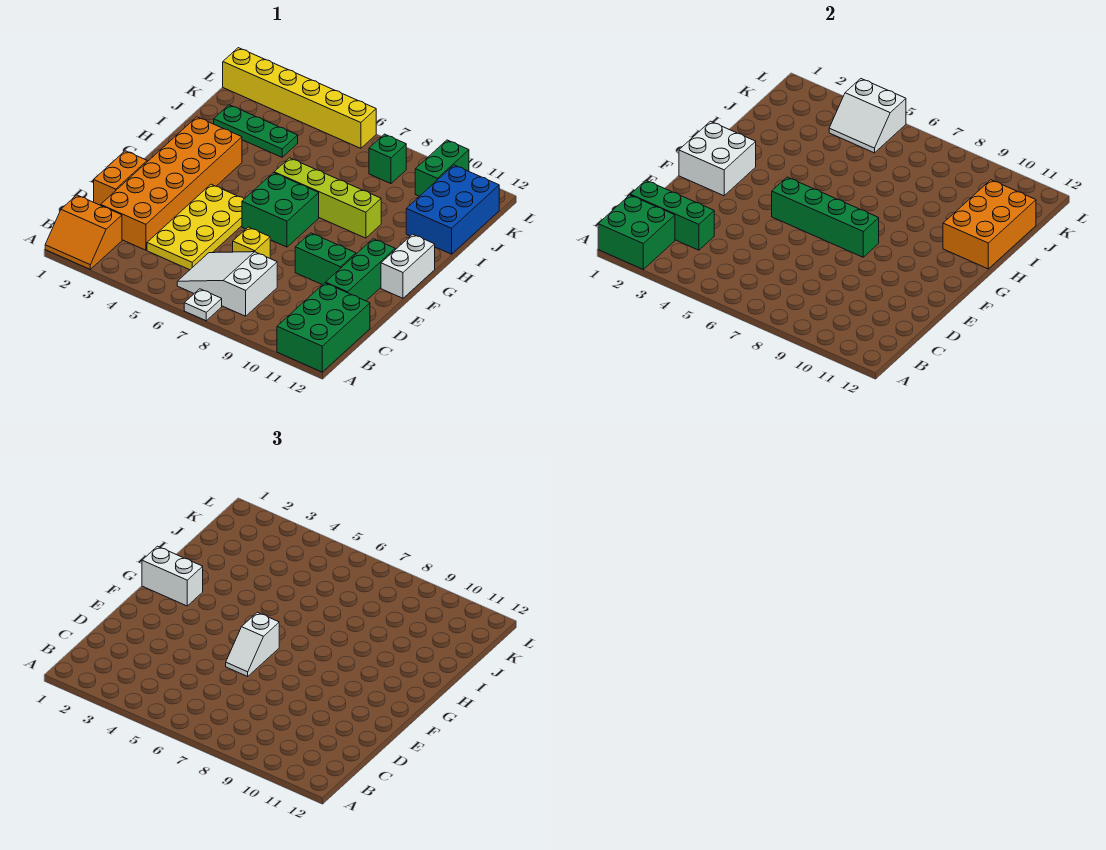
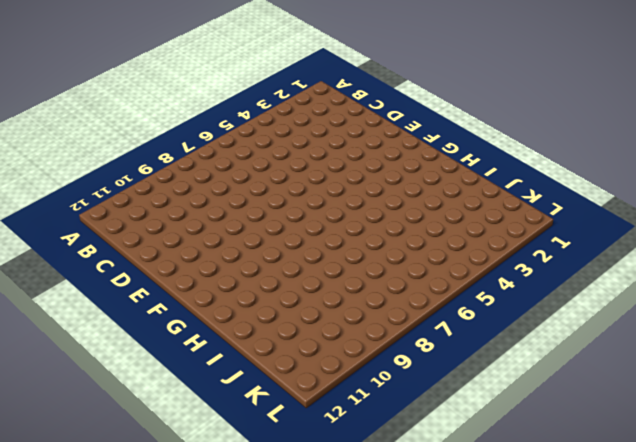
none -> orange slope A1:B2 level 1 top B
none -> white plate A7 level 1
none -> green brick A11:C12 level 1

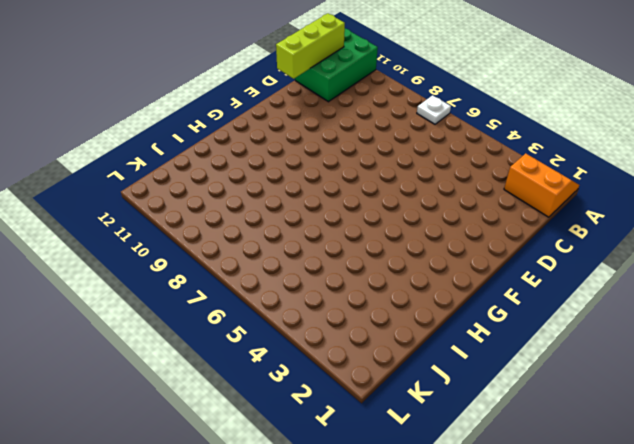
lime brick B12:D12 level 2 -> none
none -> white slope B6:C8 level 1 top 8
none -> orange brick C2:H3 level 1
none -> yellow plate C4:F5 level 1

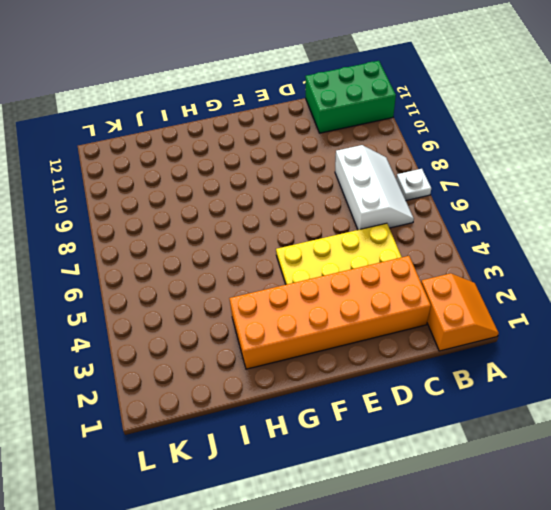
white slope B6:C8 level 1 top C -> white slope B6:C8 level 1 top 8
none -> orange brick D1:E1 level 1
none -> yellow brick D7 level 1
none -> green brick D11:F11 level 1

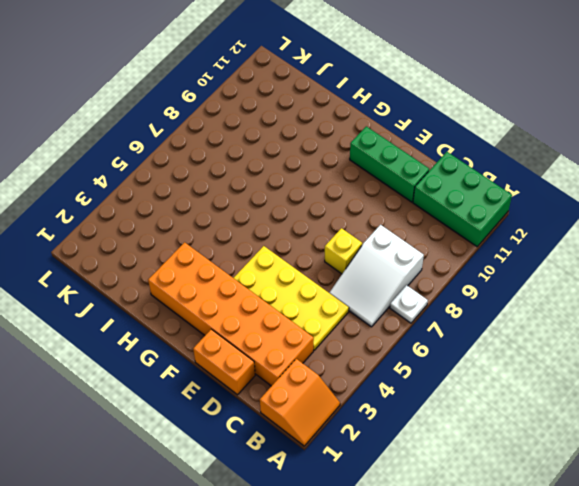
none -> green brick E9:E10 level 1
none -> green brick F6:G7 level 1
none -> white brick F12:G12 level 1

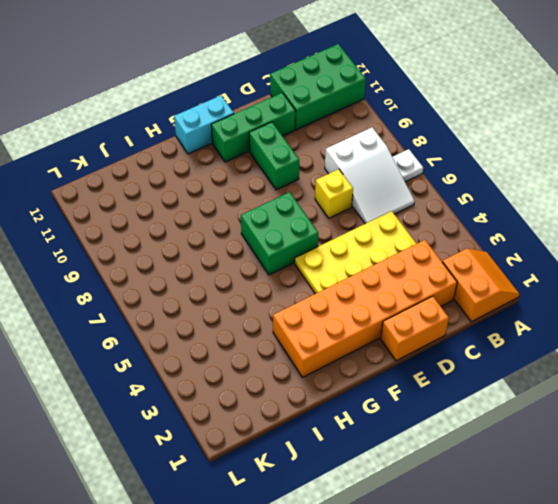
cyan brick F12:G12 level 1 -> white brick F12:G12 level 1
none -> lime brick H6:H9 level 1
none -> blue brick I11:K12 level 1
none -> green plate J2:J4 level 1

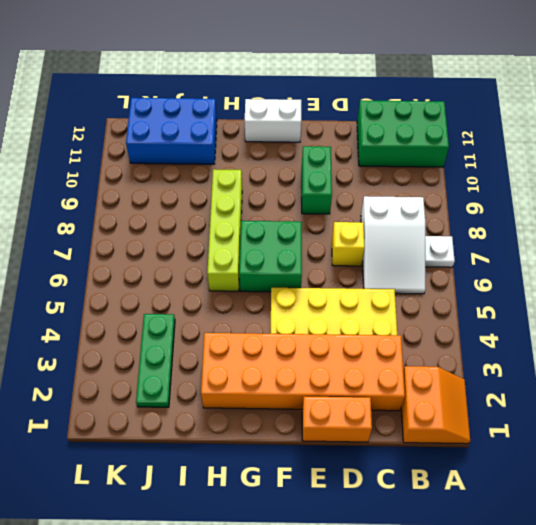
none -> green brick D11:F11 level 1
none -> green brick K8 level 1
none -> green brick K10:L10 level 1

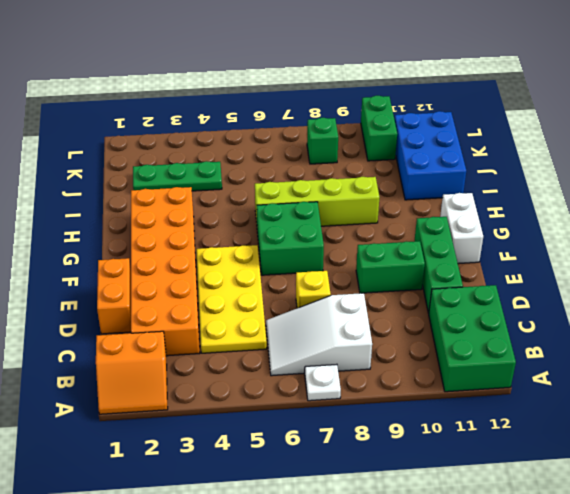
none -> yellow brick L1:L6 level 1
none -> green brick A1:B2 level 2
none -> green brick C1:C3 level 2

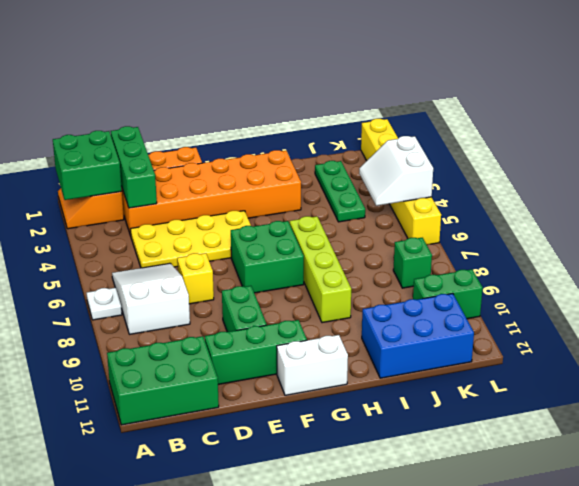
none -> white brick F1:G2 level 2
none -> green brick F5:F8 level 2
none -> orange brick H11:J12 level 2

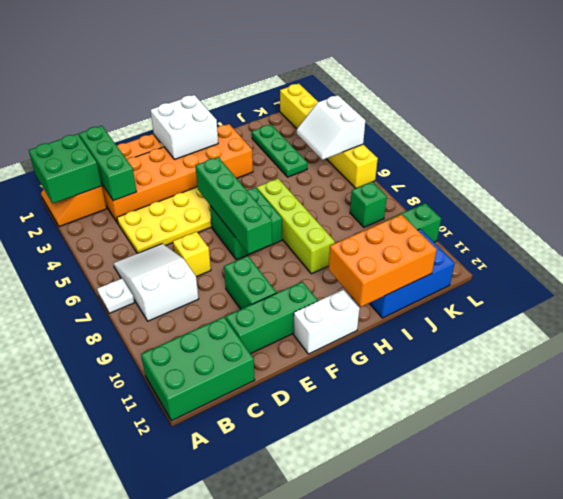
none -> white slope E6:F6 level 3 top F
none -> white brick G1:G2 level 3

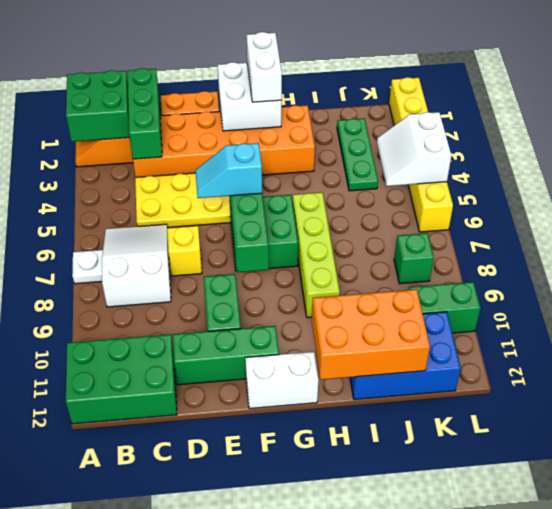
cyan slope E6:F6 level 3 top F -> white slope E6:F6 level 3 top F

